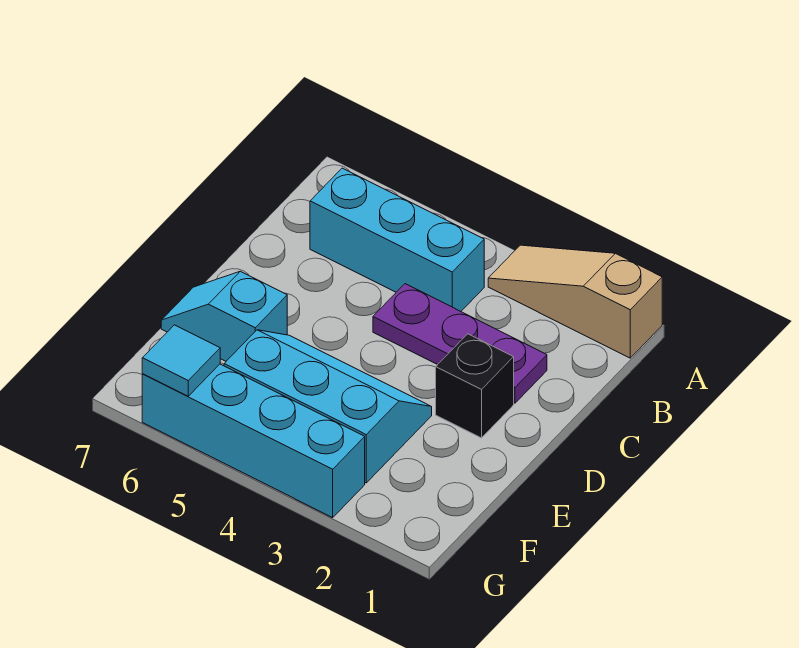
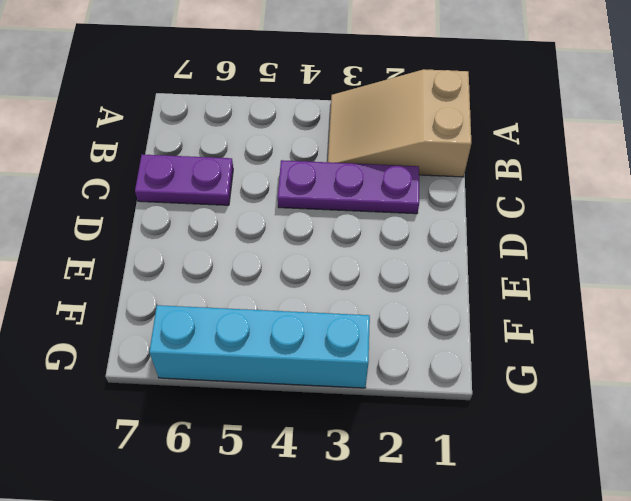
tan slope A1:B3 level 1 top 1 -> tan slope A1:A3 level 1 top 1
purple plate C6:C7 level 1 -> none
none -> cyan brick B4:B6 level 1
none -> black brick D2 level 1

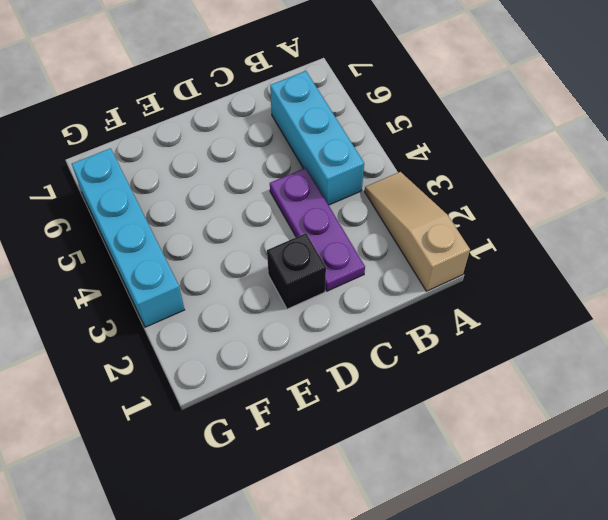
none -> cyan slope E3:F5 level 1 top F
none -> cyan slope E6:E7 level 1 top 6

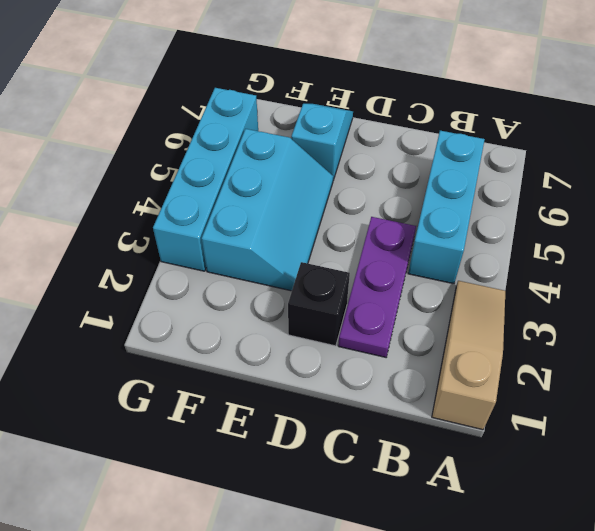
none -> cyan tile G6 level 2

